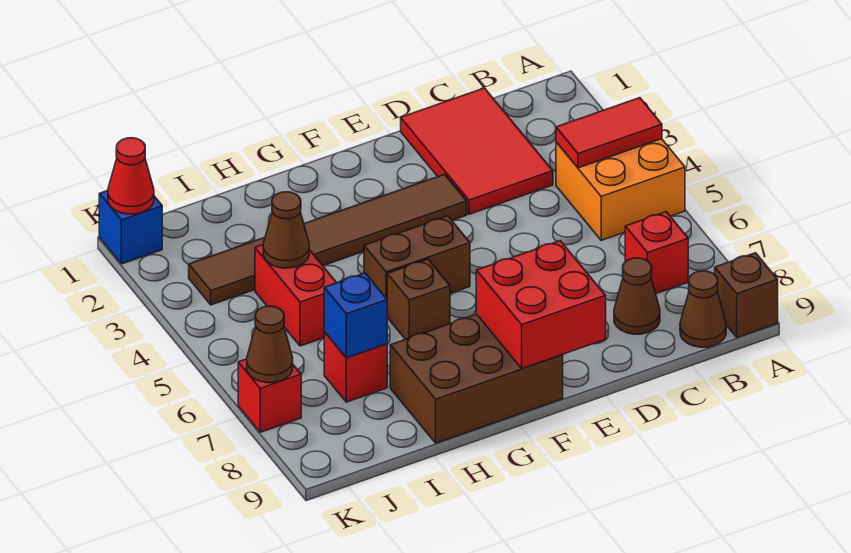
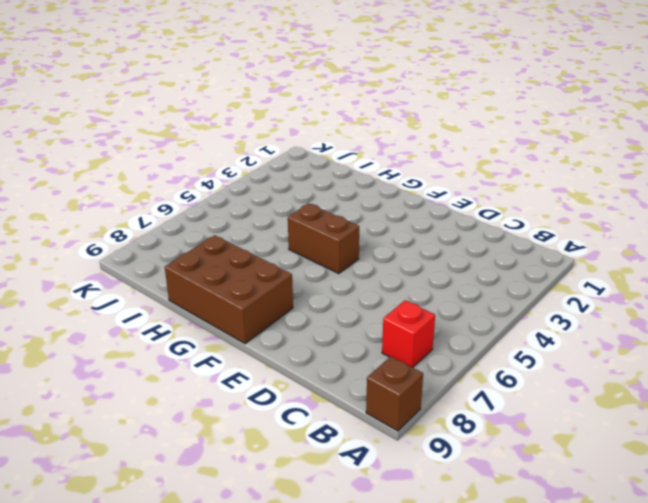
none -> orange brick A4:B5 level 1
none -> brown cone B9 level 1
none -> red tile C1:D3 level 1

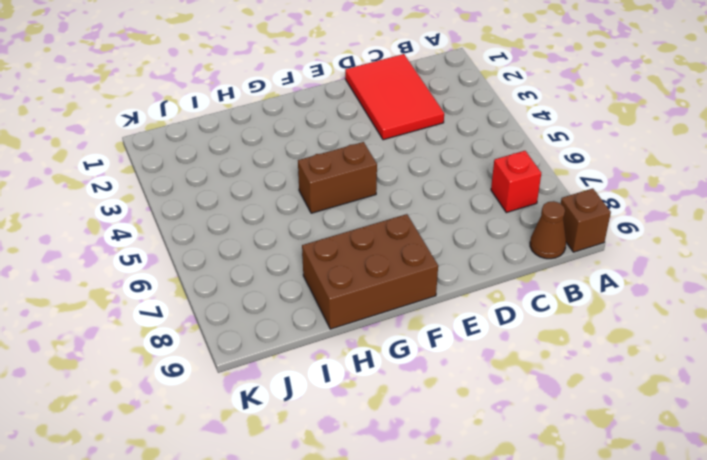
none -> orange brick A4:B5 level 1
none -> brown cone C8 level 1
none -> brown tile E3:J3 level 1

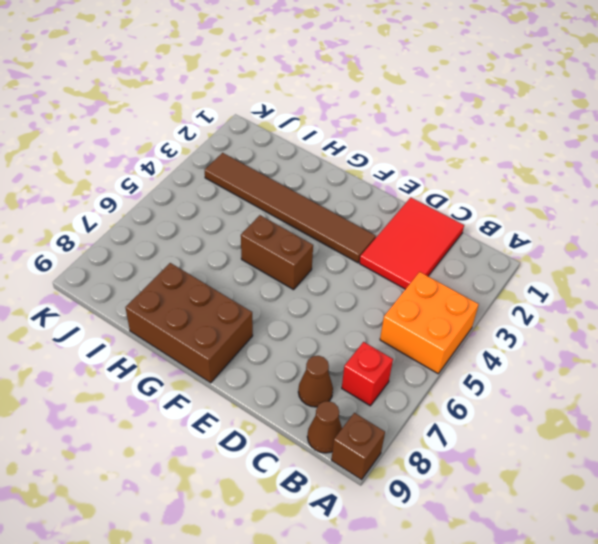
none -> brown brick G6 level 1
none -> red brick I4:I5 level 1
none -> red brick I7 level 1

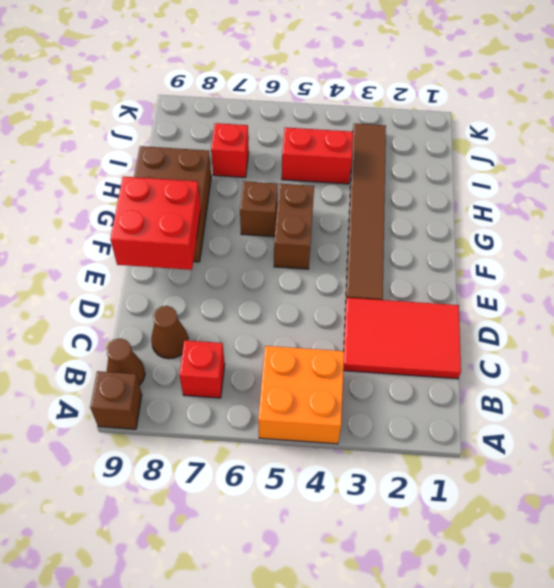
none -> blue brick K1 level 1
none -> red brick K7 level 1
none -> red tile A4:B4 level 2

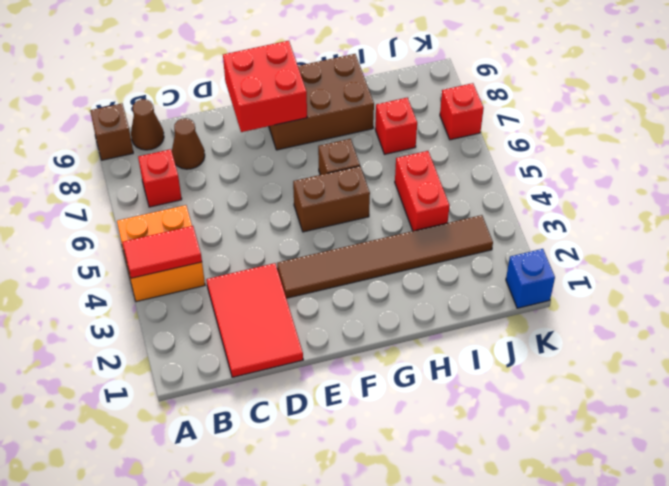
none -> brown cone I4 level 2
none -> blue brick I7 level 2
none -> red cone K1 level 2

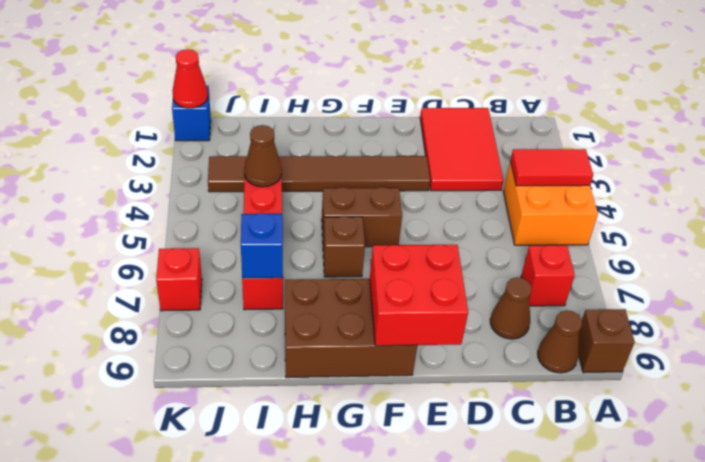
none -> brown cone K7 level 2

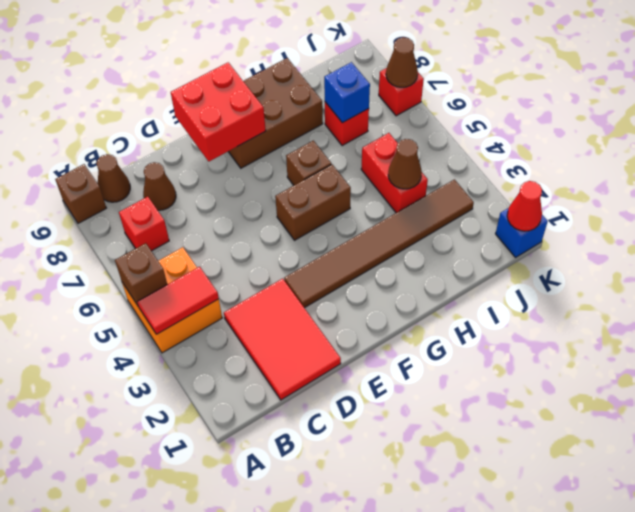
brown brick A5 level 2 -> none

